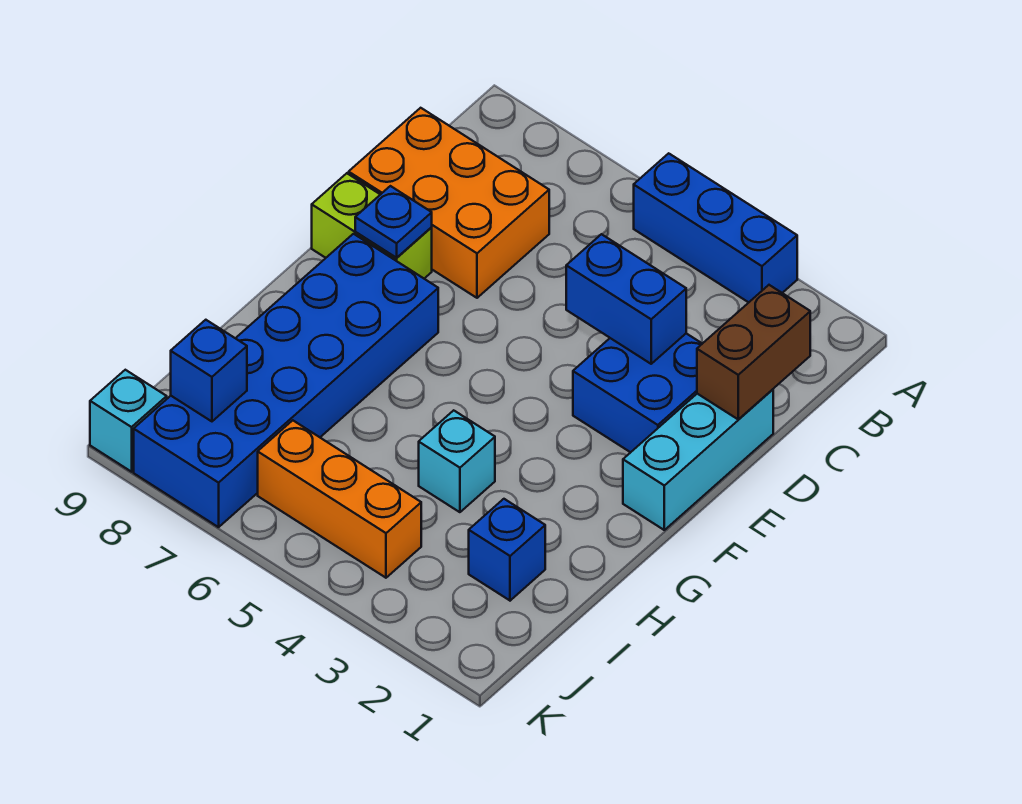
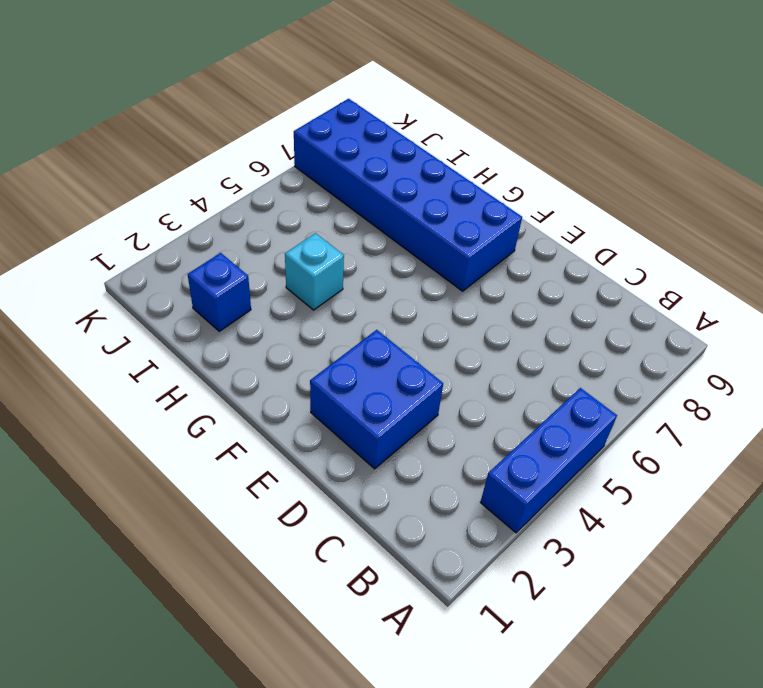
none -> orange brick C7:D9 level 1
none -> cyan brick D1:F1 level 1
none -> lime brick E8:E9 level 1

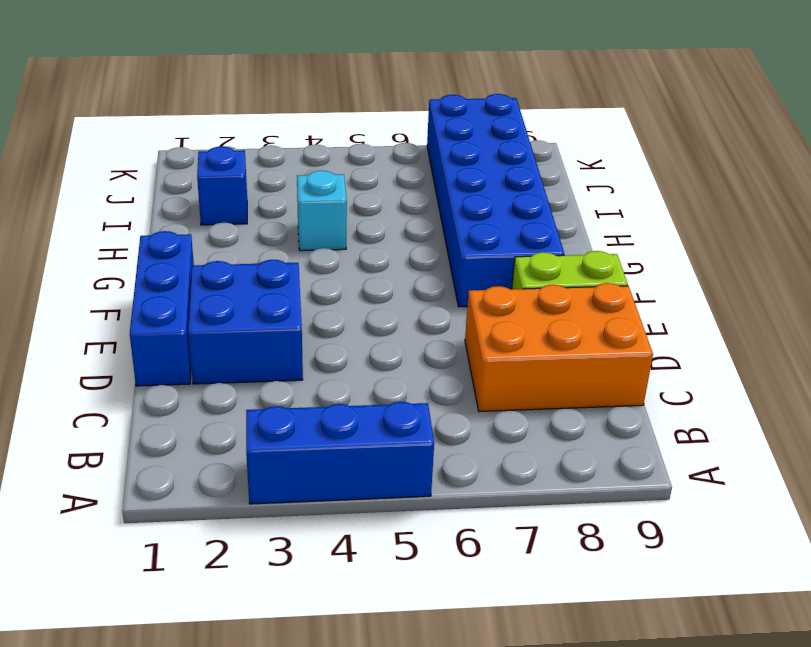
blue brick D1:F1 level 1 -> cyan brick D1:F1 level 1
none -> orange brick J4:J6 level 1
none -> cyan brick K9 level 1
none -> brown brick C1:D1 level 2

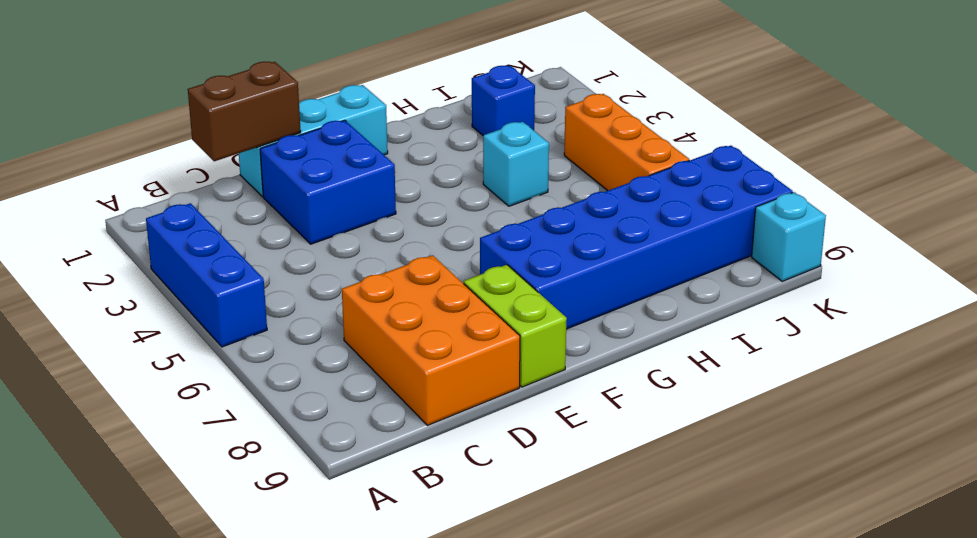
none -> blue brick D3:D4 level 2
none -> blue plate E8 level 2
none -> blue brick J8 level 2

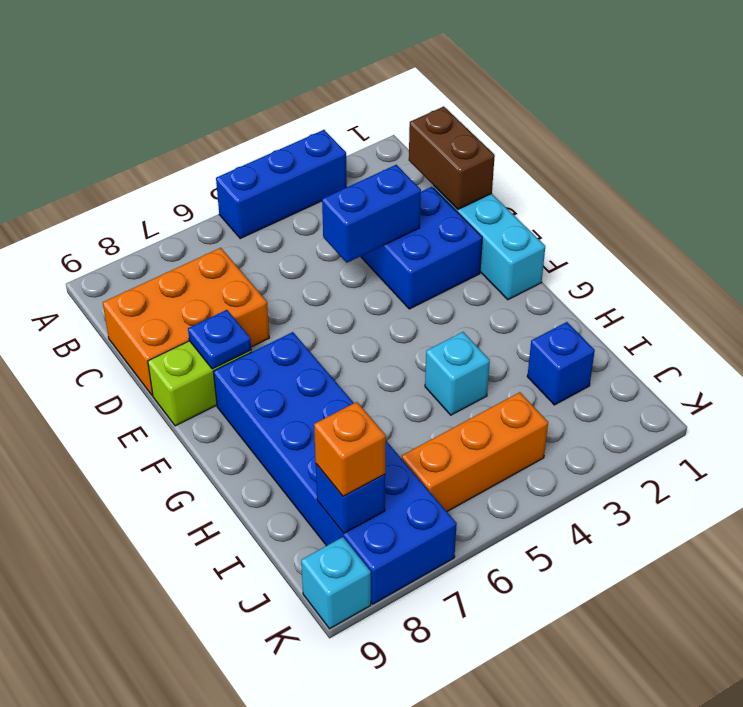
orange brick J8 level 3 -> none

